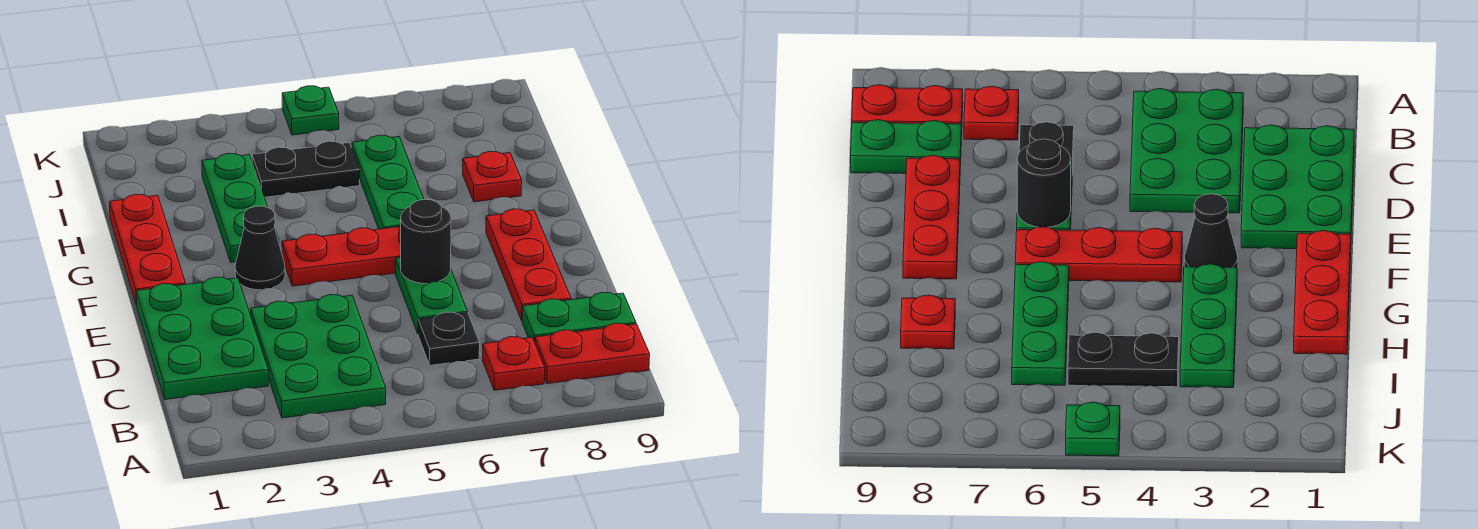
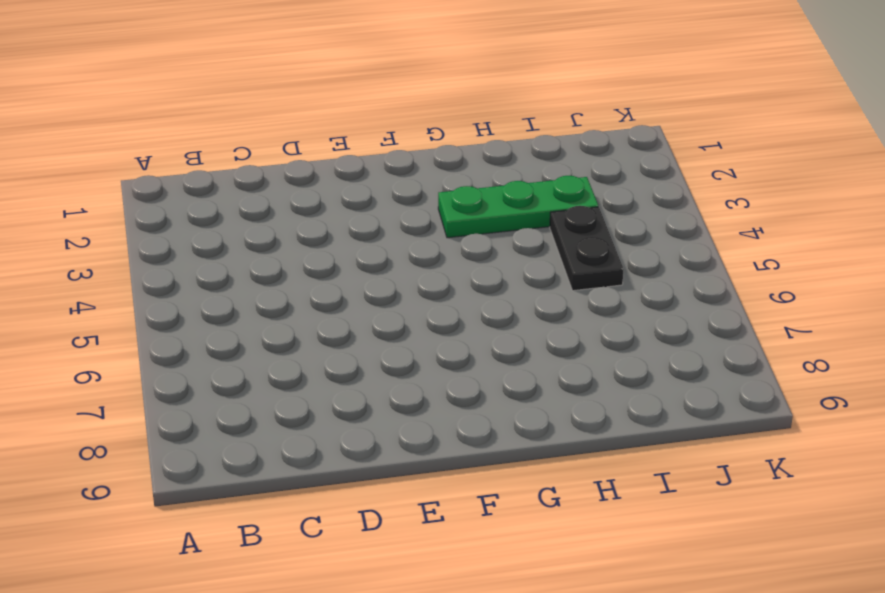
none -> green plate B3:D4 level 1
none -> red plate B7 level 1
none -> red plate B8:B9 level 1

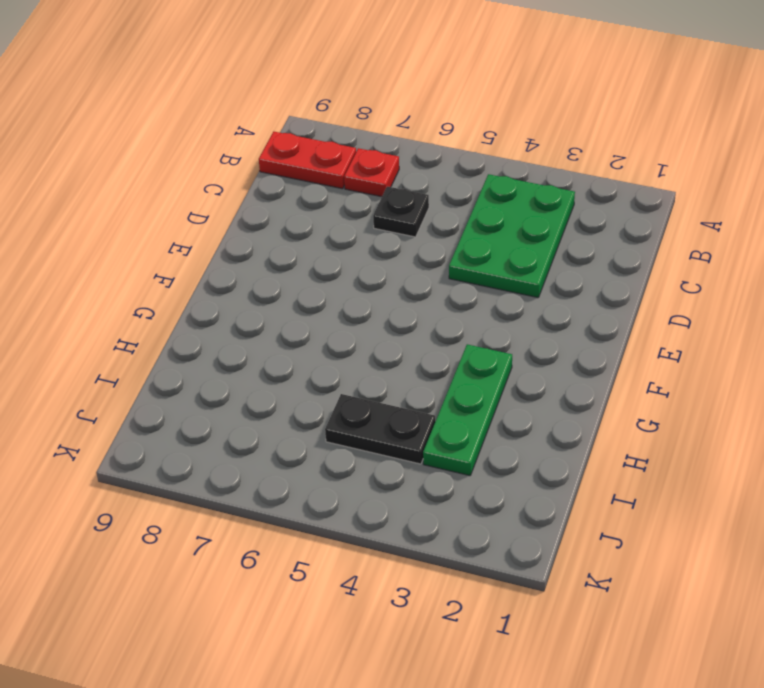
none -> green plate C1:E2 level 1
none -> green plate C8:C9 level 1
none -> green plate D6:E6 level 1

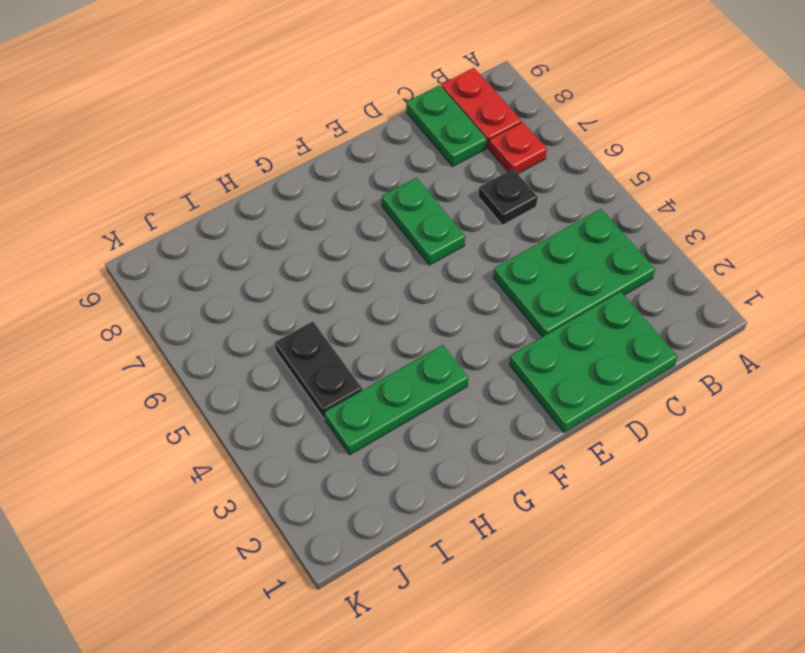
green plate E6:E7 level 1 -> green plate D6:E6 level 1
none -> red plate D8:F8 level 1
none -> red plate F1:H1 level 1
none -> black cone F3 level 1

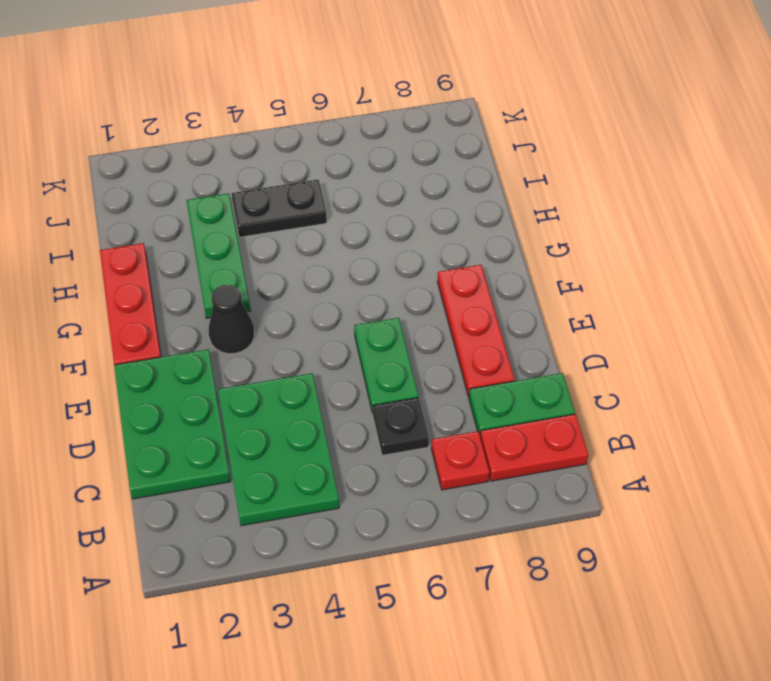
none -> red plate F4:F6 level 1
none -> green plate G6:I6 level 1
none -> red plate H8 level 1

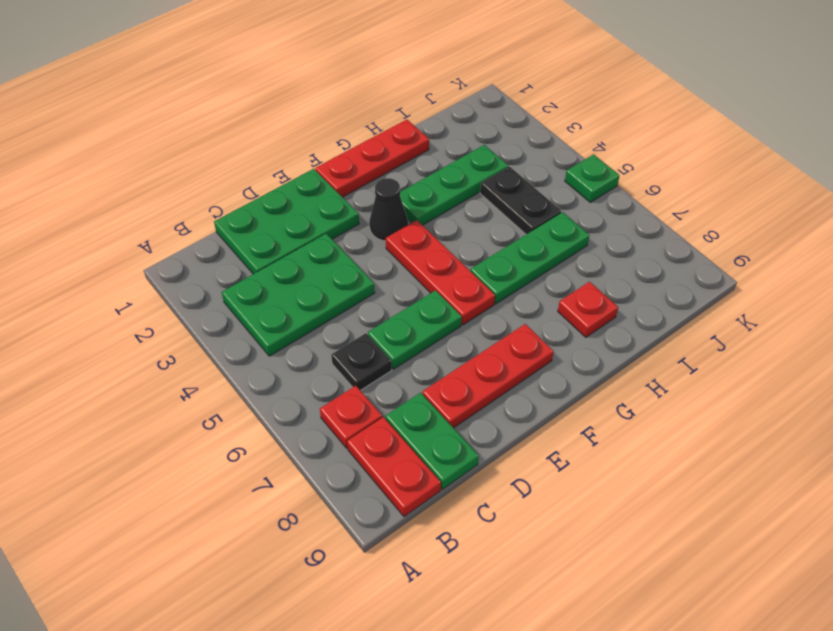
none -> black round brick E6 level 2

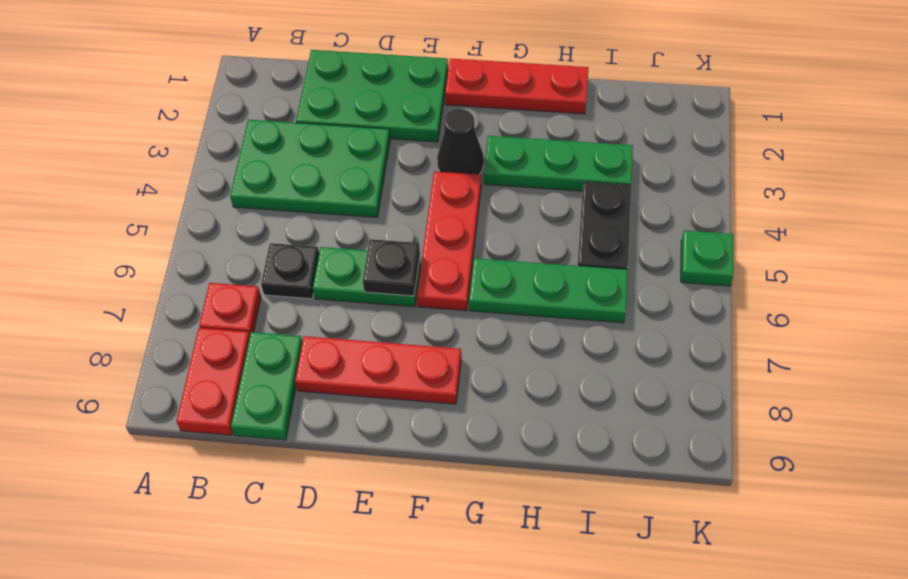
black plate E6 level 2 -> black round brick E6 level 2
none -> red plate H8 level 1

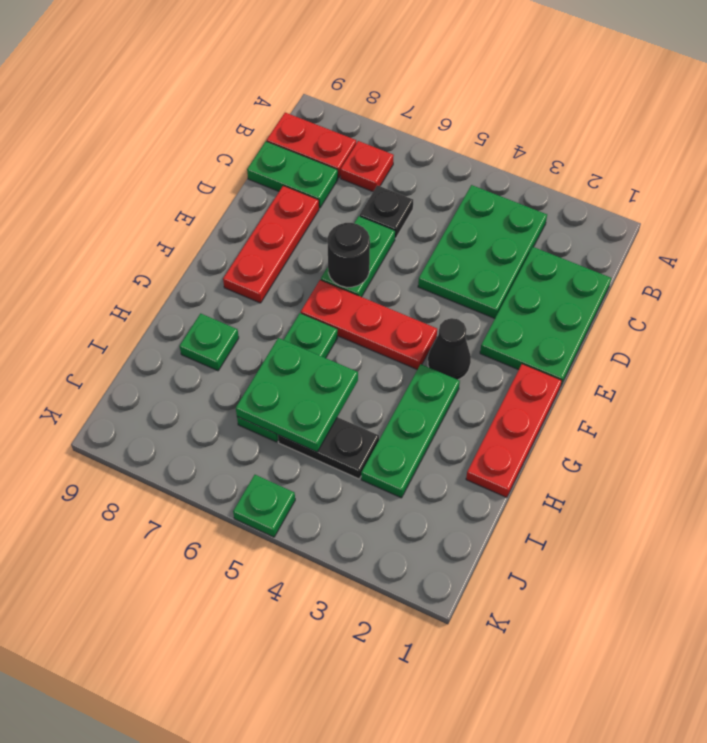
green plate H5:I6 level 2 -> none
green plate H8 level 1 -> red plate H8 level 1

